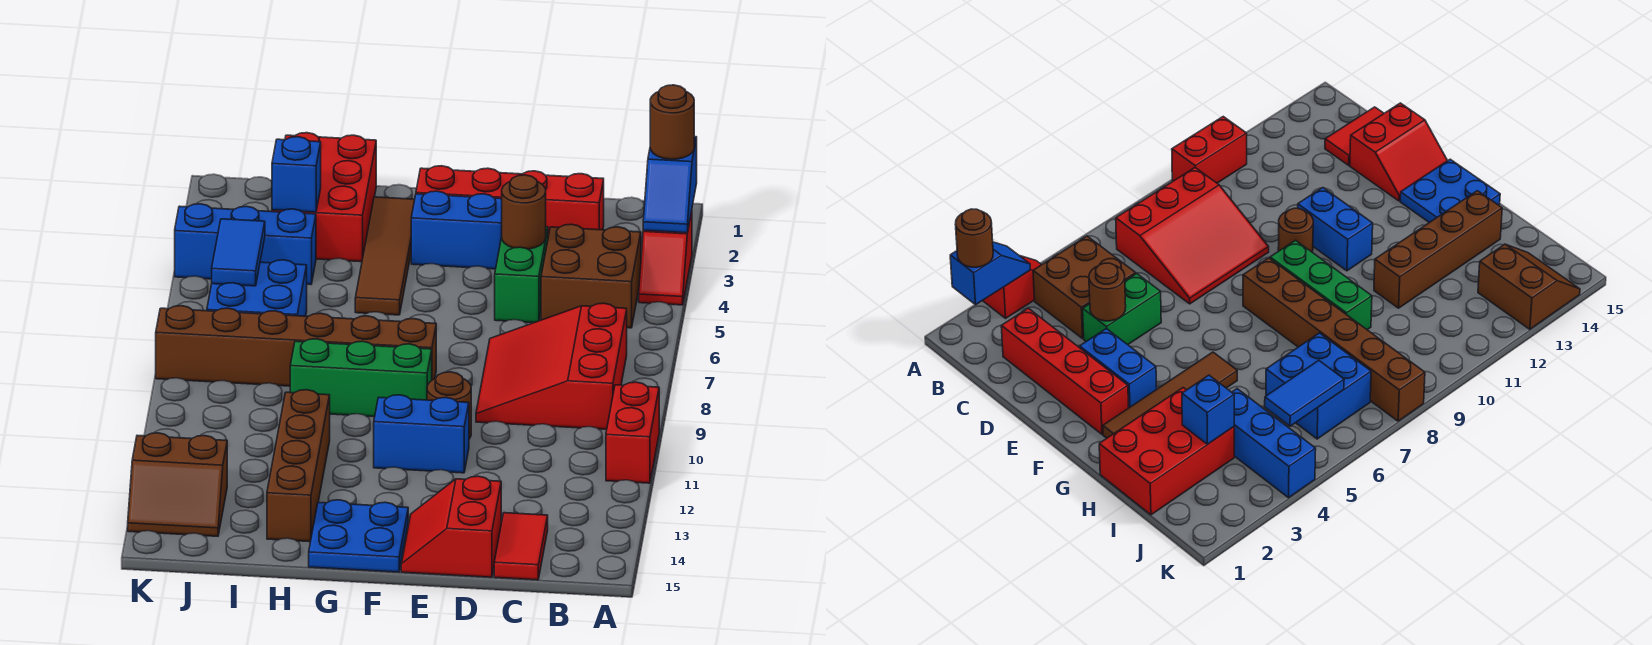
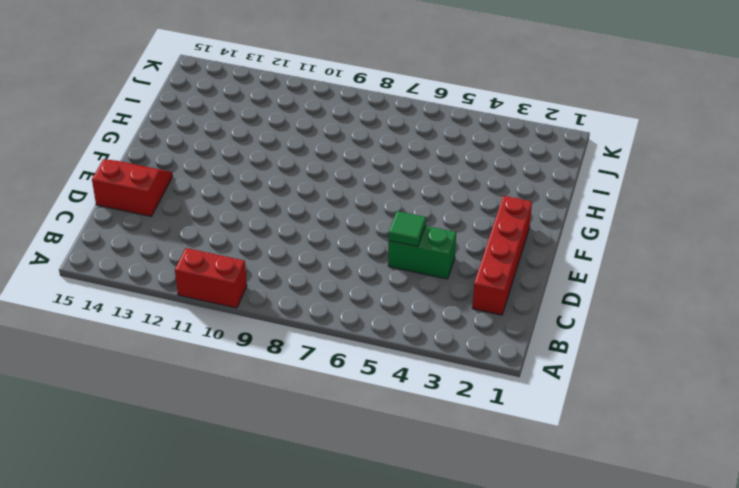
green tile D5 level 2 -> none
none -> red slope A3:A4 level 1 top 3
none -> brown brick B4:C5 level 1
none -> red slope B7:D9 level 1 top B

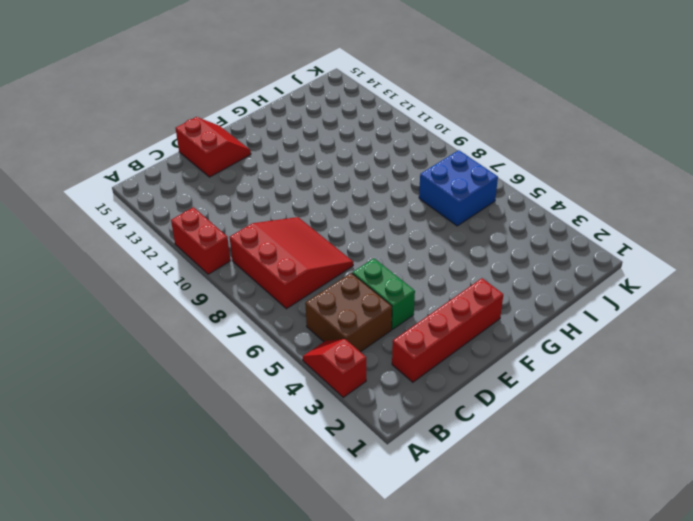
none -> red tile C14:C15 level 1
none -> blue brick E3:F3 level 1
none -> brown round brick E10 level 1

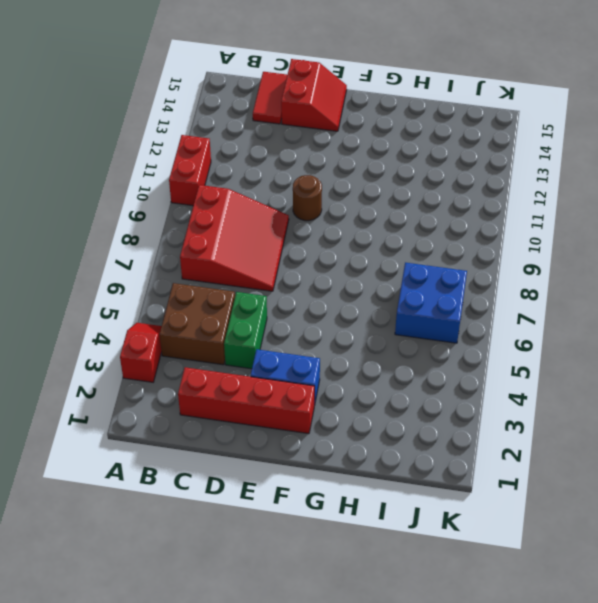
none -> blue brick E11:F11 level 1
none -> brown brick F8:K8 level 1
none -> green brick F9:H9 level 1

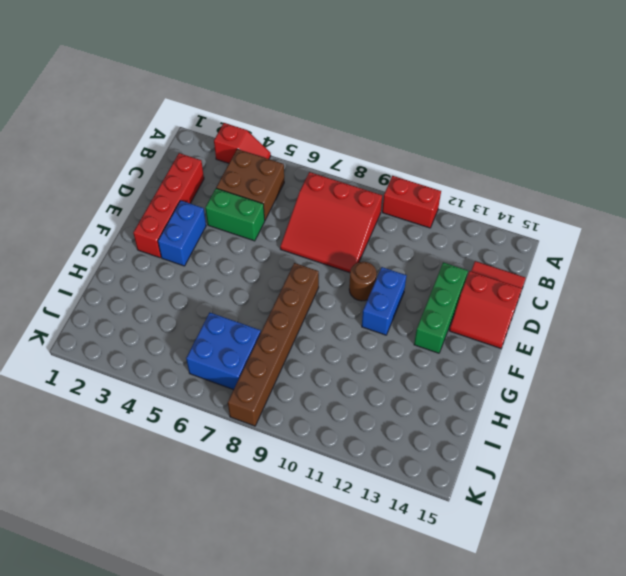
green brick D13:F13 level 1 -> green brick F9:H9 level 1
none -> blue plate F14:G15 level 1
none -> brown tile G2:G5 level 1
none -> red brick H1:I3 level 1

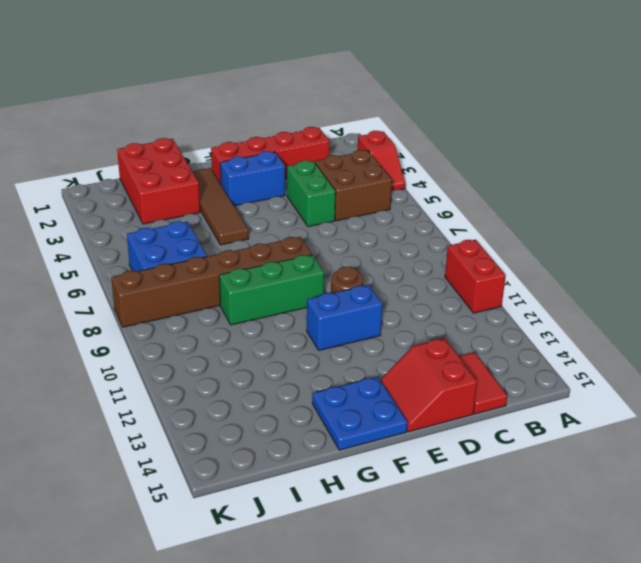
none -> red slope B7:D9 level 1 top B
none -> brown brick H11:H14 level 1
none -> blue brick I4:K4 level 1

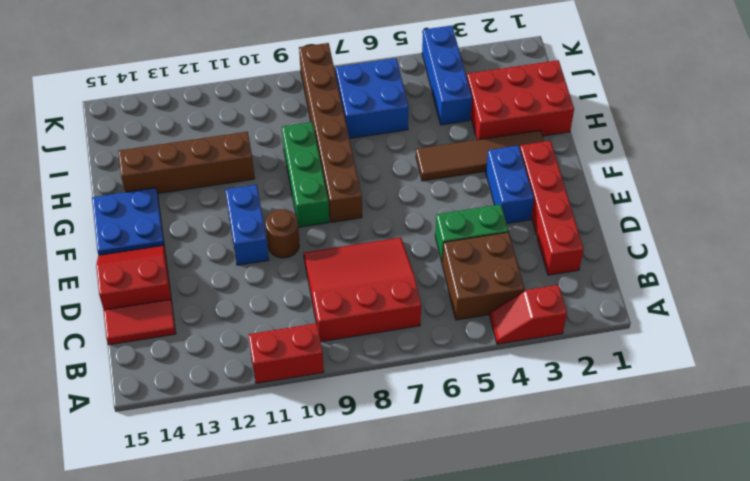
none -> brown slope J13:K14 level 1 top 13
none -> blue slope A2:A3 level 2 top 2
none -> brown round brick D4 level 2

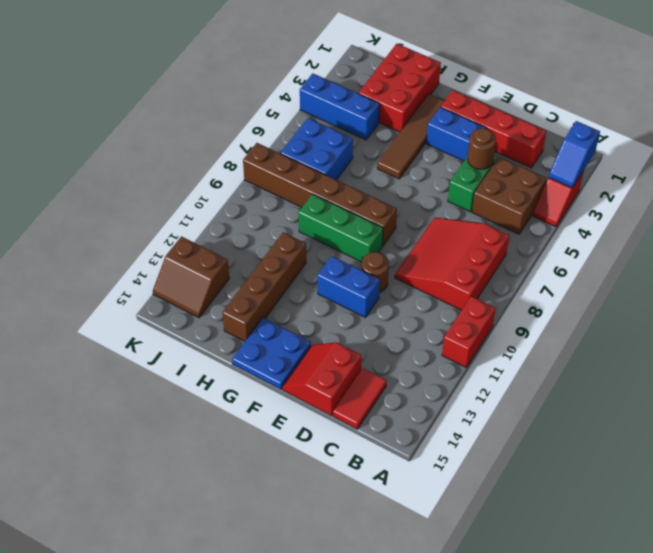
none -> blue brick I3 level 2
none -> blue tile J5:J6 level 2
none -> brown round brick A2 level 3

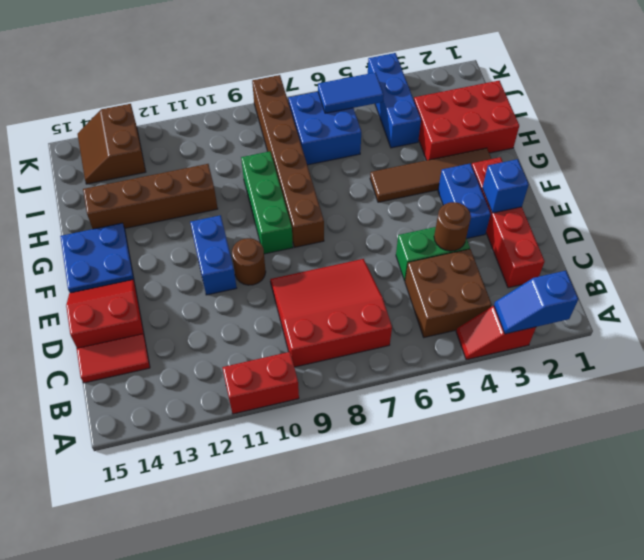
blue brick E2 level 2 -> blue brick I3 level 2
none -> brown round brick A2 level 3

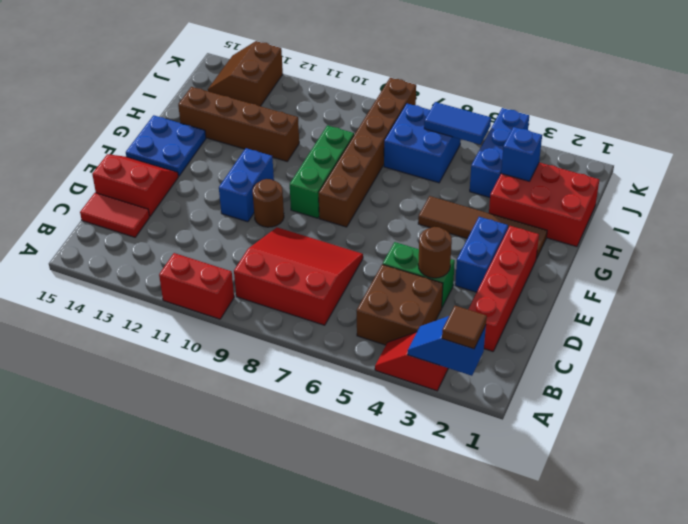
brown tile A2 level 3 -> brown round brick A2 level 3

